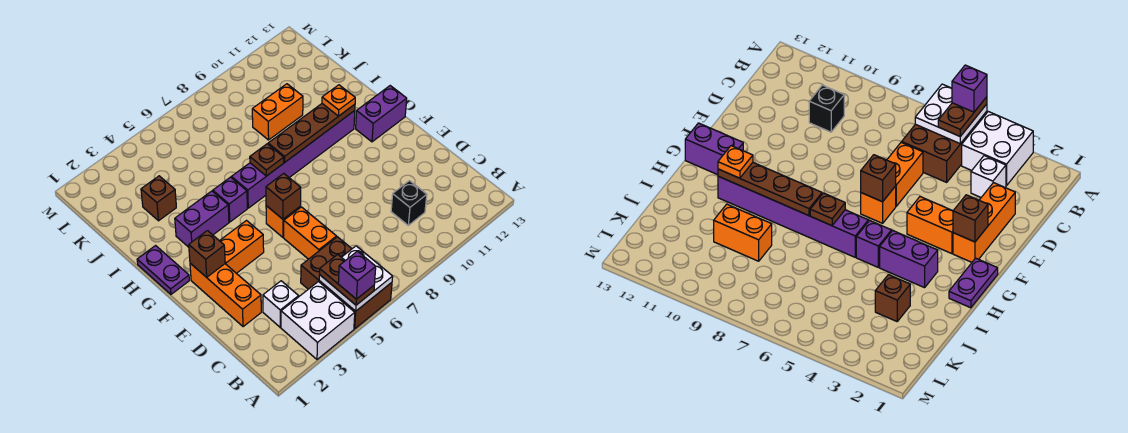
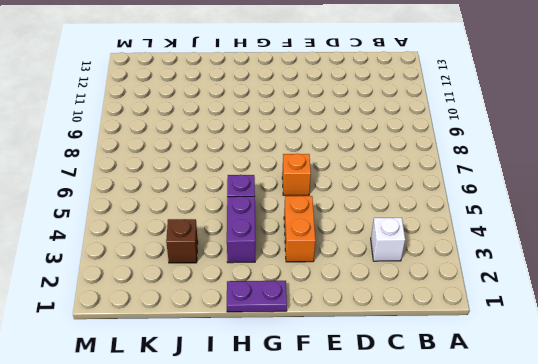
none -> white brick A3:B4 level 1
none -> brown brick A5:C6 level 1
none -> black brick C10 level 1

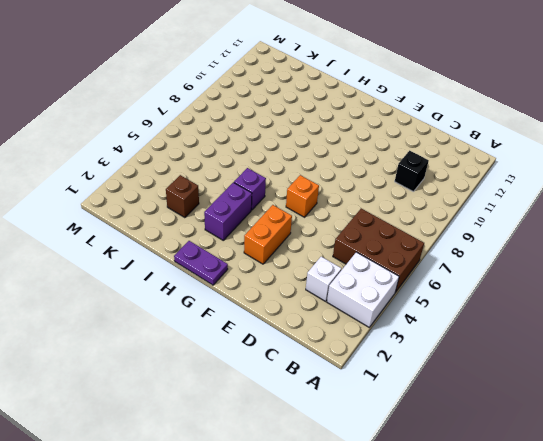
none -> orange brick D2:F2 level 1
none -> orange brick D6:E6 level 1
none -> purple brick G12:G13 level 1

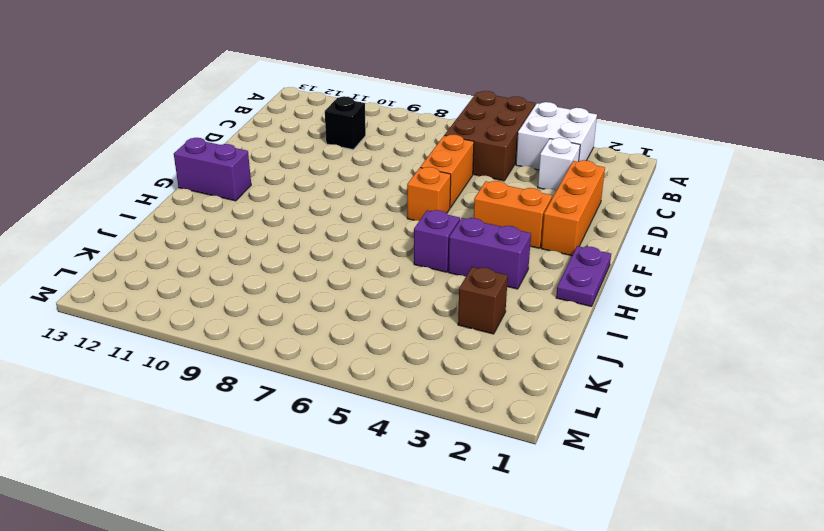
none -> purple brick H6:H11 level 1
none -> orange brick J9:J10 level 1
none -> white plate A5:B6 level 2

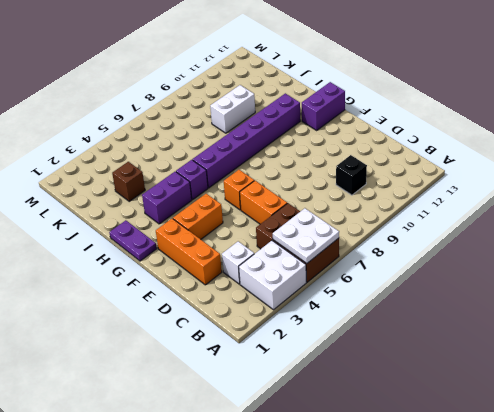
white brick J9:J10 level 1 -> orange brick J9:J10 level 1
none -> brown brick F2 level 2
none -> brown brick F6 level 2
none -> brown plate H7 level 2

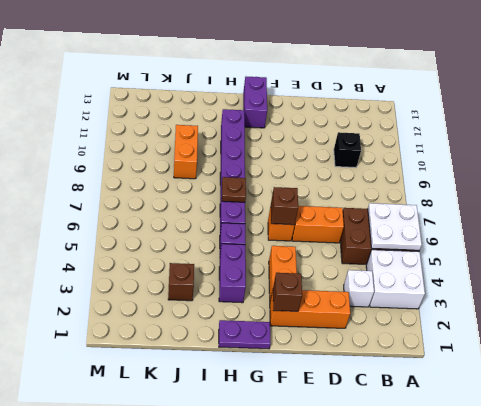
none -> brown plate H8:H11 level 2
none -> brown plate A5:B5 level 3
none -> orange plate H11 level 3

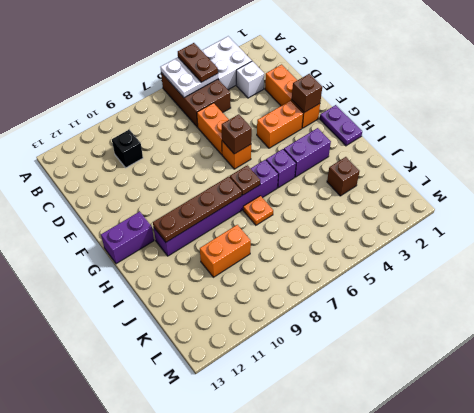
orange plate I7 level 1 -> orange plate H11 level 3
none -> purple brick A5 level 4

